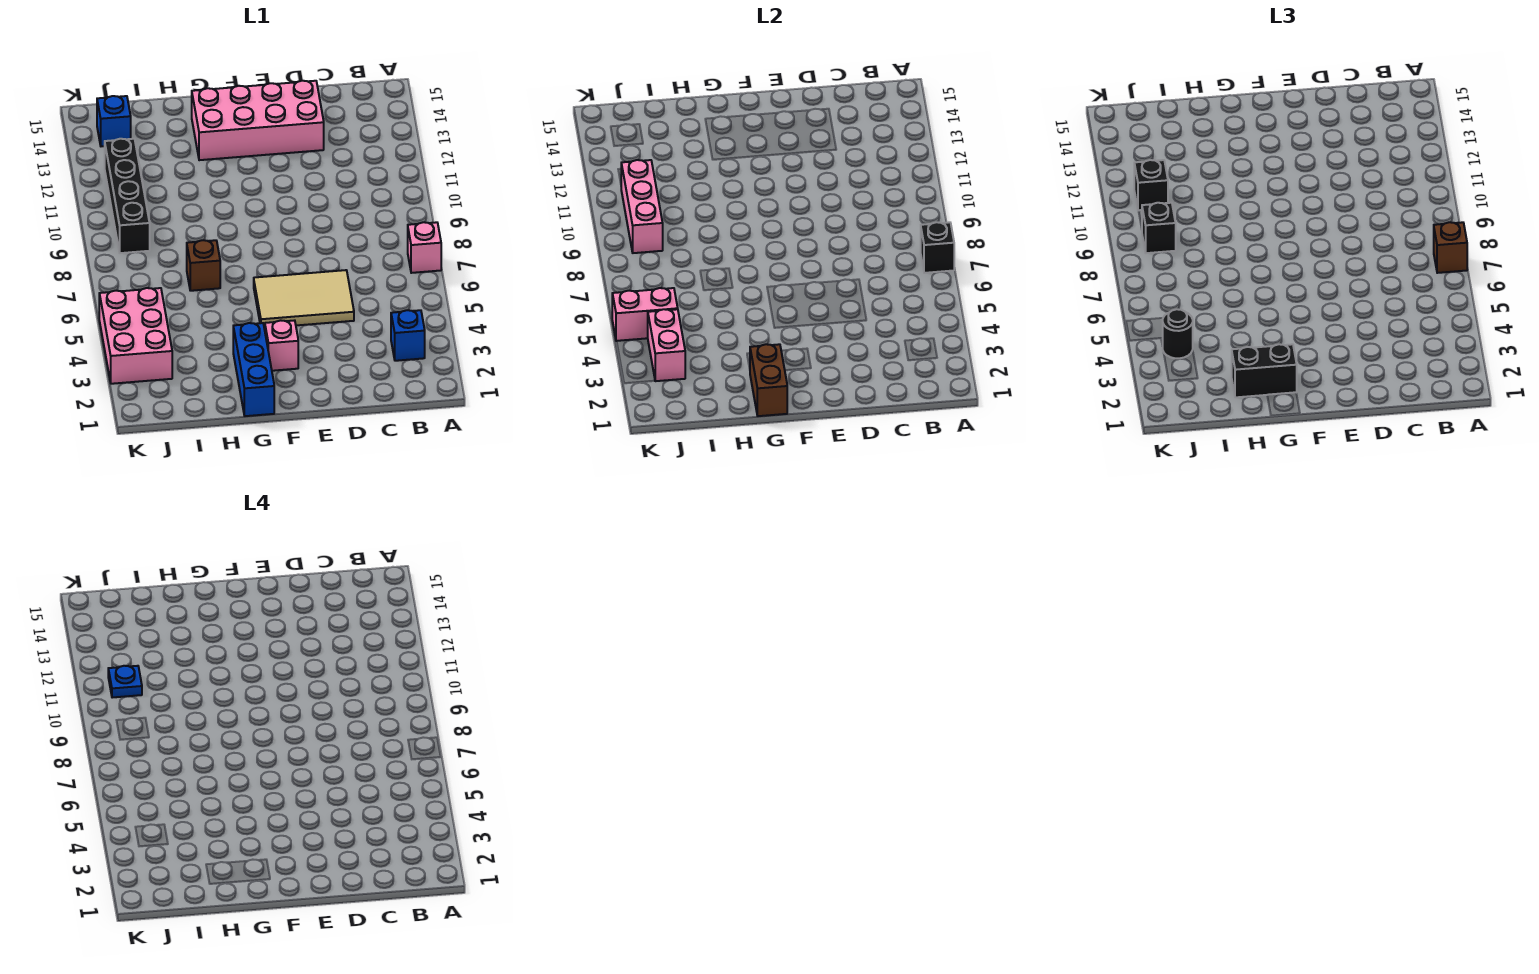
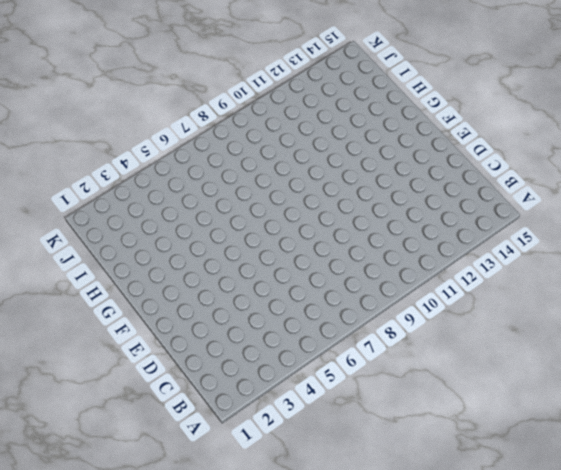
none -> pink brick A7 level 1
none -> blue brick B3 level 1
none -> tan tile D5:F6 level 1

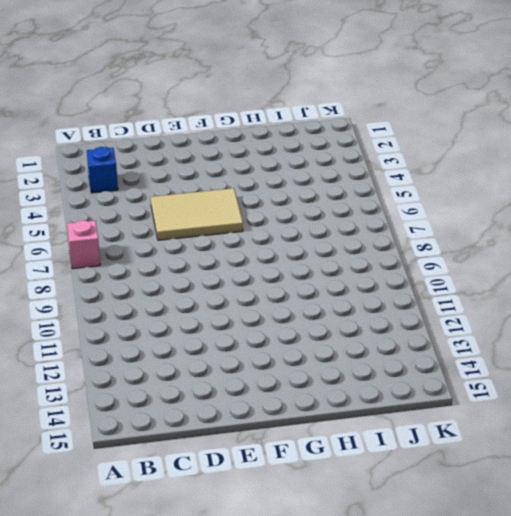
none -> pink brick D13:G14 level 1
none -> pink brick F3 level 1
none -> blue brick G1:G3 level 1

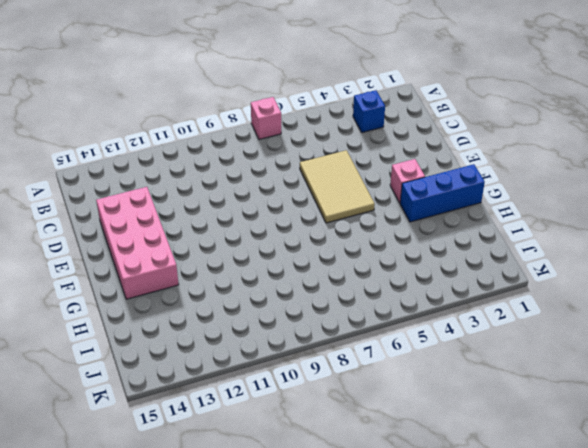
none -> brown brick H7 level 1
none -> pink brick J3:K5 level 1
none -> black brick J9:J12 level 1

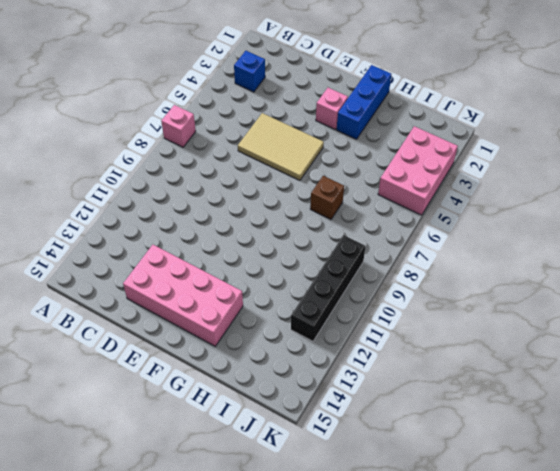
none -> blue brick J14 level 1
none -> black brick A7 level 2
none -> brown brick G1:G2 level 2

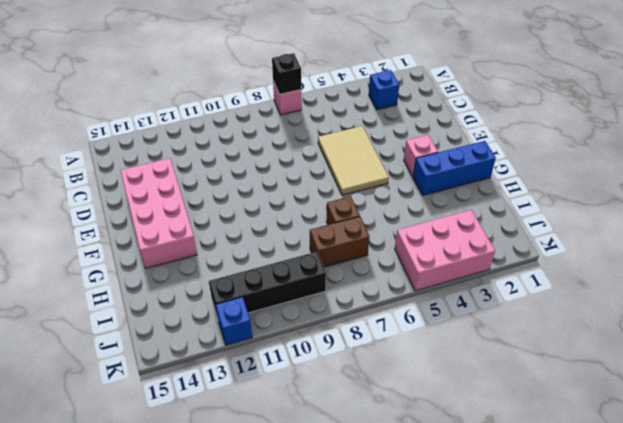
brown brick I7:I8 level 1 -> brown brick G1:G2 level 2
blue brick K12 level 1 -> blue brick J14 level 1
none -> pink brick J3:J4 level 2
none -> pink brick J5:K5 level 2
none -> pink brick J9:J11 level 2

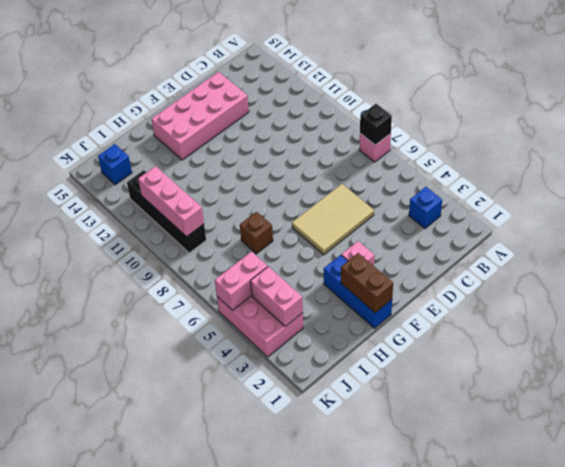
none -> brown brick A7 level 3
none -> black brick G2:H2 level 3
none -> black round brick J4 level 3

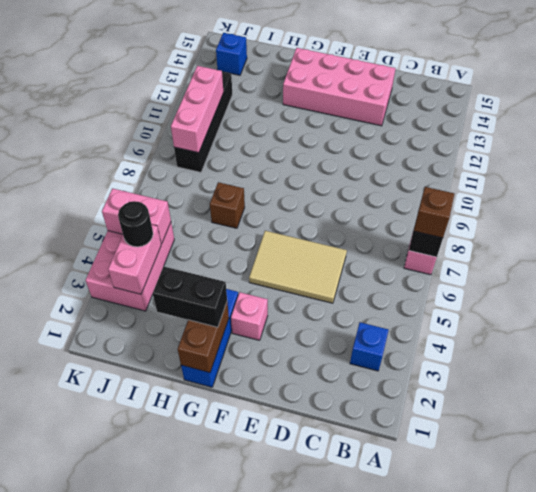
none -> black brick J9 level 3
none -> black brick J11 level 3
none -> blue plate J11 level 4

